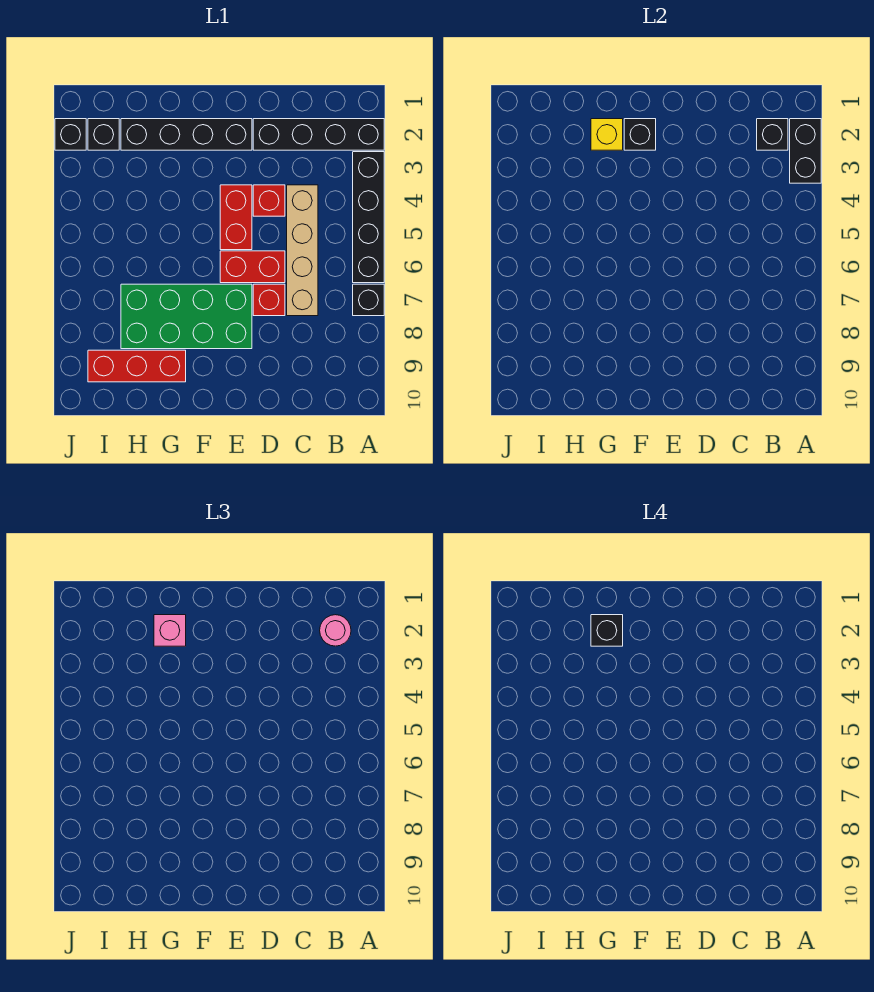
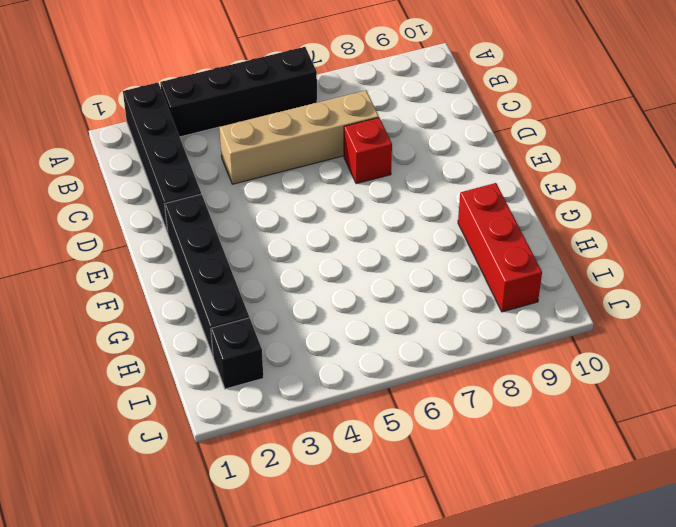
none -> black brick A7 level 1
none -> red brick D4 level 1
none -> red brick D6:E6 level 1

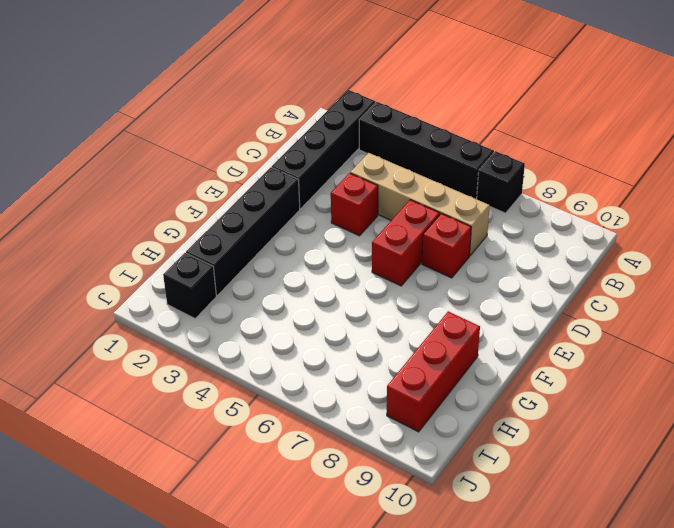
none -> red brick E4:E5 level 1
none -> green brick E7:H8 level 1
none -> black brick J2 level 1

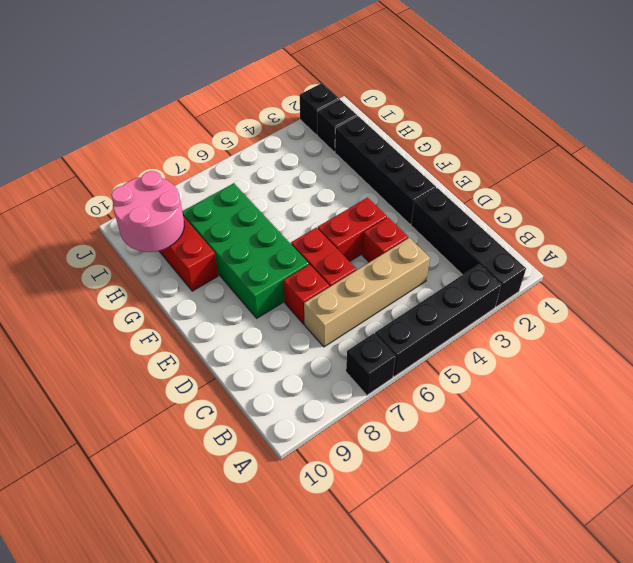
pink round brick H9:I10 level 2 -> none
none -> black brick A2:A3 level 2
none -> black brick B2 level 2
none -> black brick F2 level 2

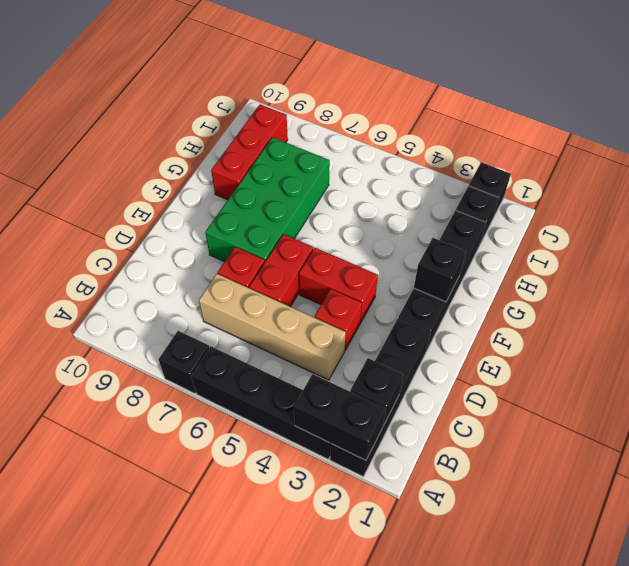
none -> yellow brick G2 level 2
none -> pink round brick B2 level 3
none -> pink brick G2 level 3

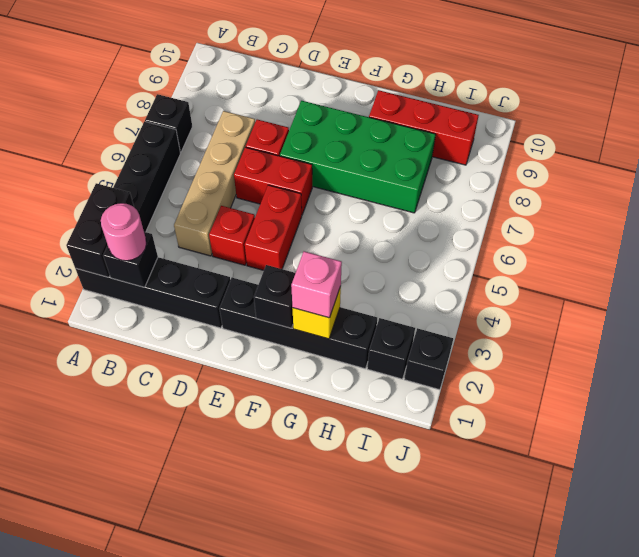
none -> black brick G2 level 4

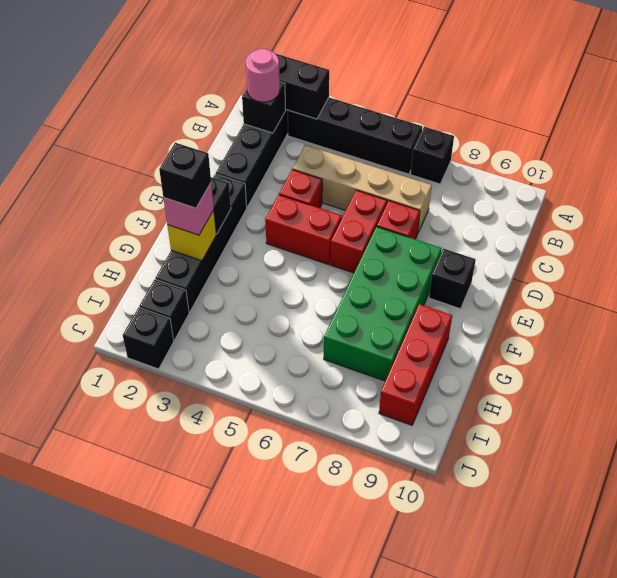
black brick E9 level 1 -> none

